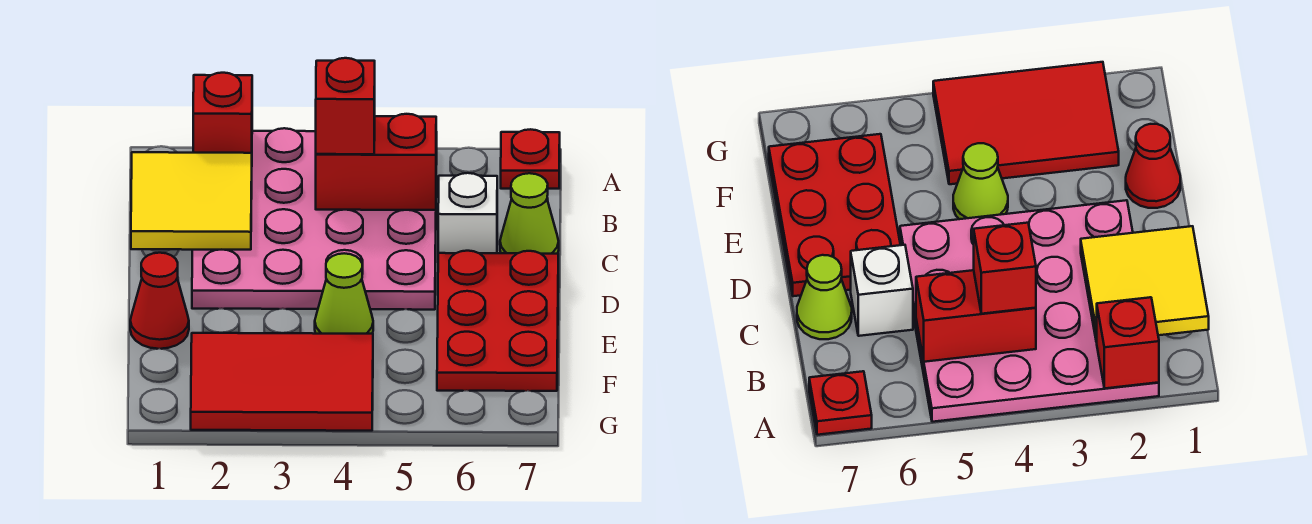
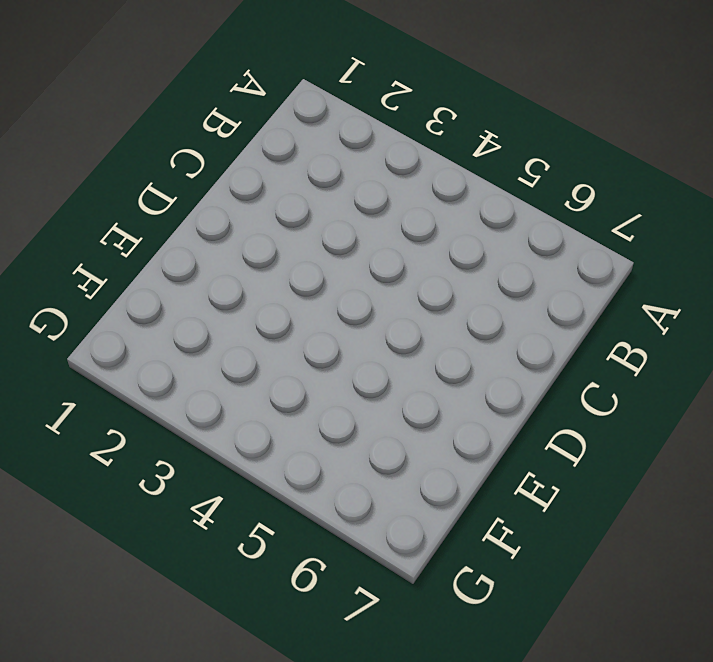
none -> pink plate A2:D5 level 1
none -> red plate A7 level 1
none -> white brick C6 level 1

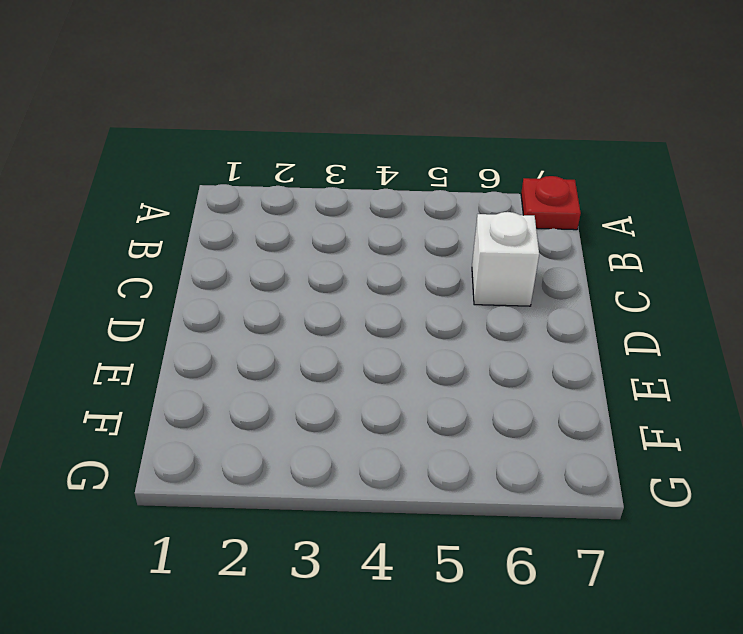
none -> pink plate A2:D5 level 1
none -> lime cone C7 level 1
none -> red plate D6:F7 level 1

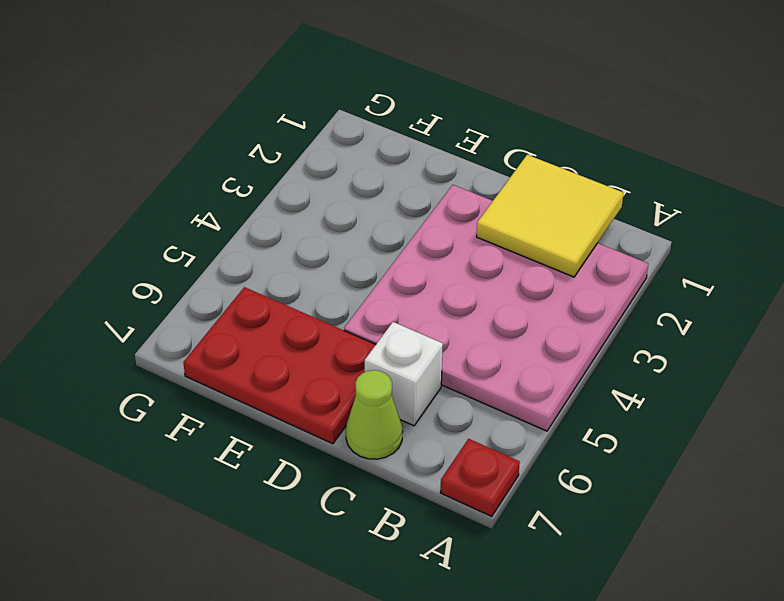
none -> red cone E1 level 1
none -> lime cone E4 level 1
none -> red tile F2:G4 level 1

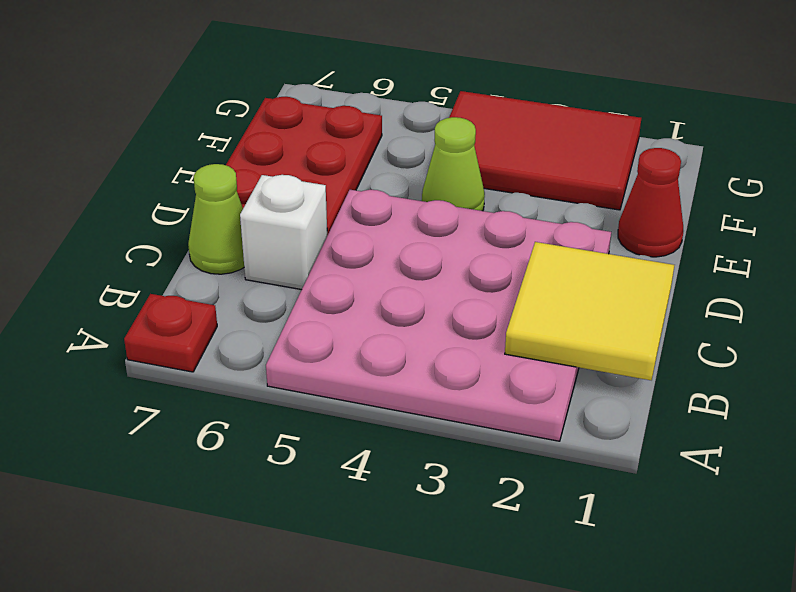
none -> red brick A2 level 2
none -> red brick B4:B5 level 2
none -> red brick B4 level 3

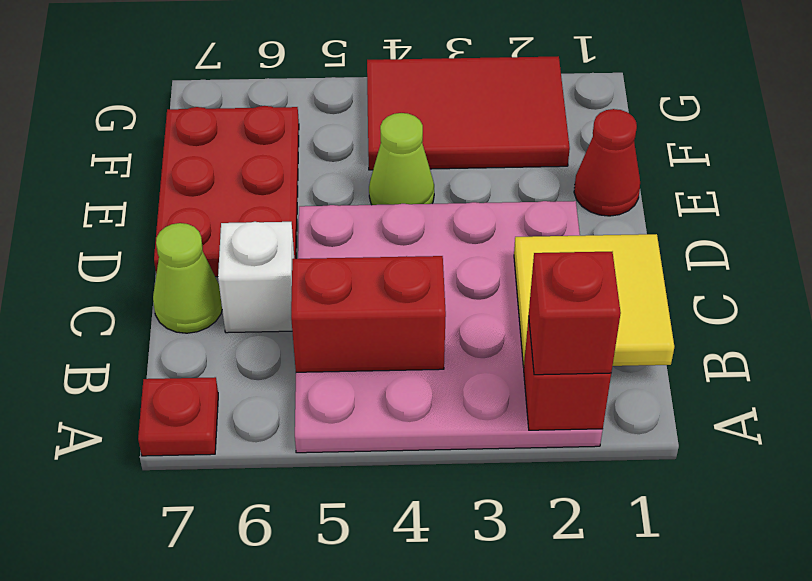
red brick A2 level 3 -> red brick B4 level 3

